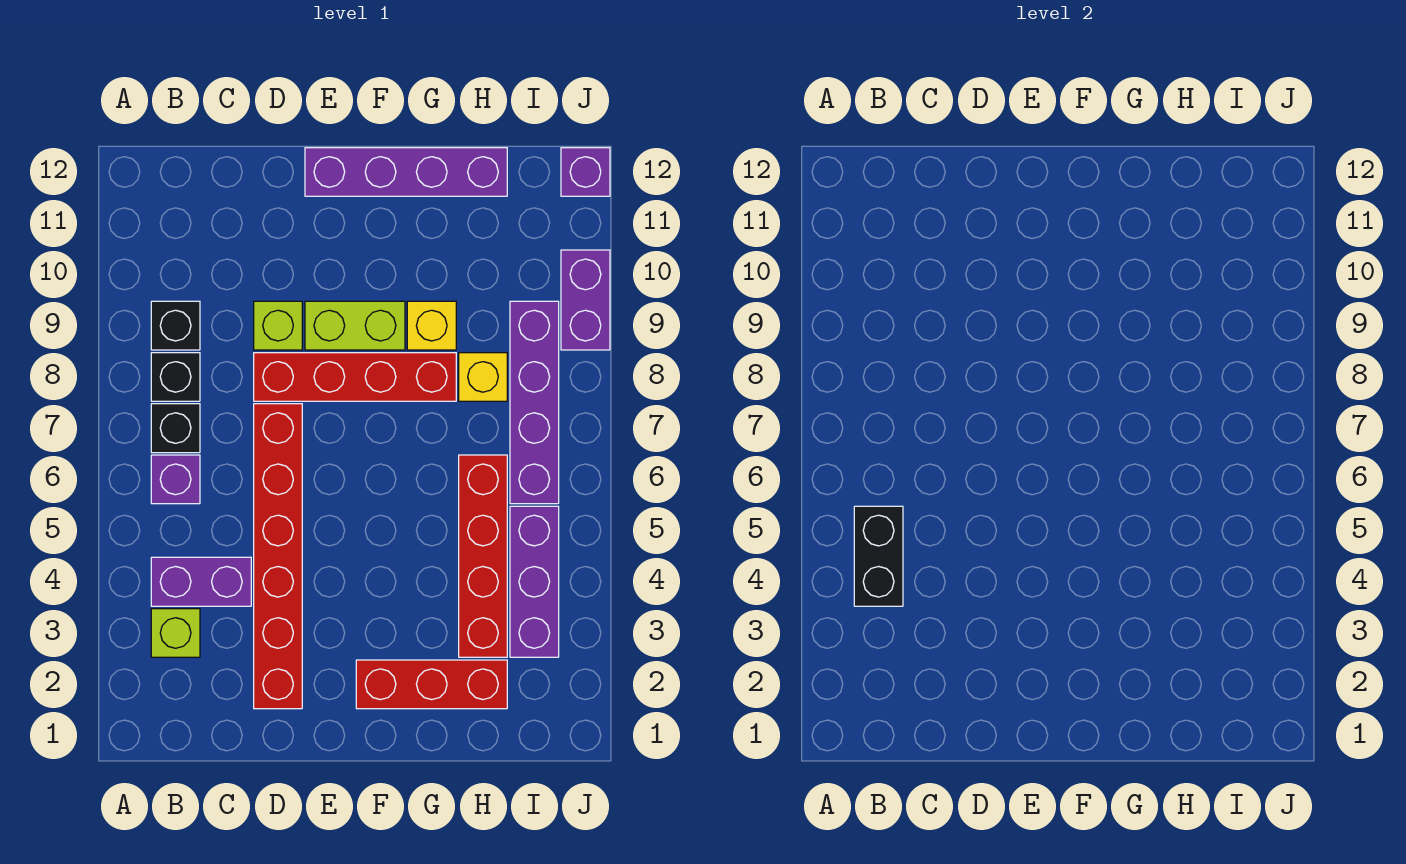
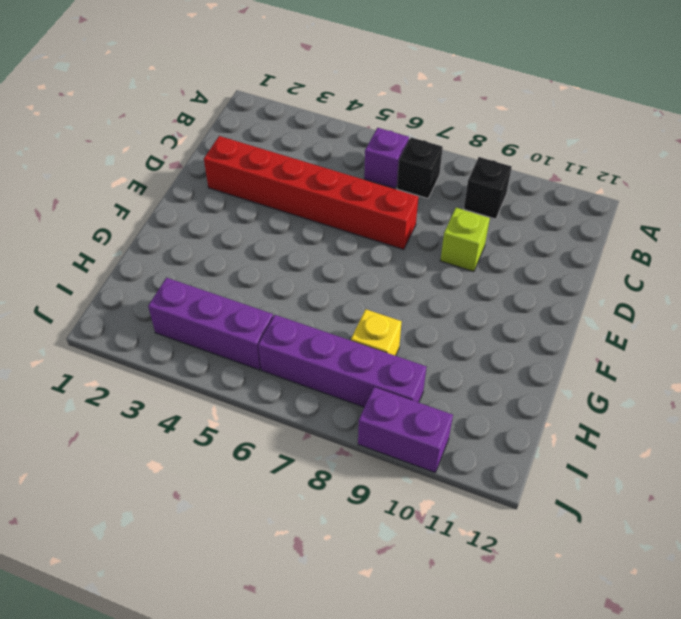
none -> lime brick B3 level 1
none -> purple brick B4:C4 level 1
none -> black brick B8 level 1

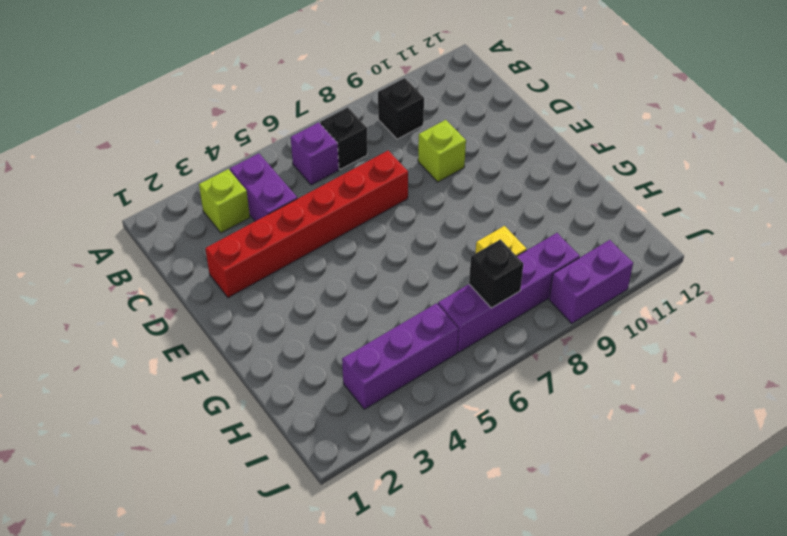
black brick I7 level 2 -> black brick B8 level 1
none -> red brick D8:G8 level 1
none -> lime brick E9:F9 level 1
none -> purple brick E12:H12 level 1

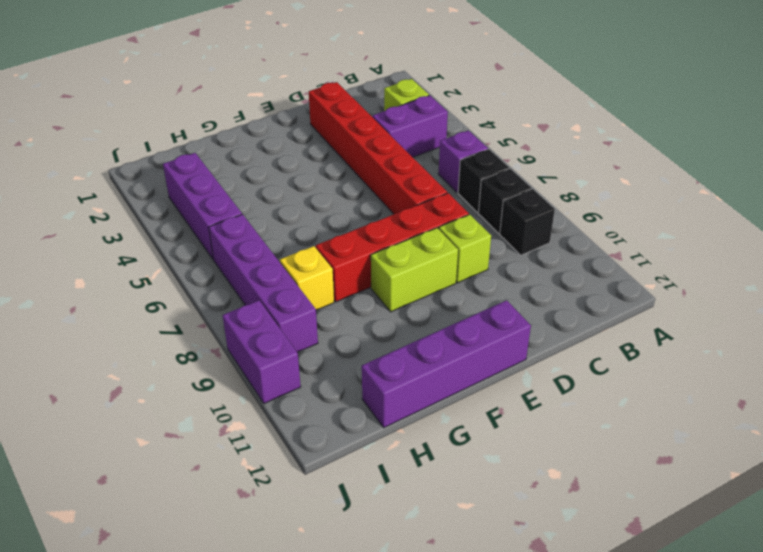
none -> red brick F2:H2 level 1
none -> yellow brick G9 level 1
none -> red brick H3:H6 level 1

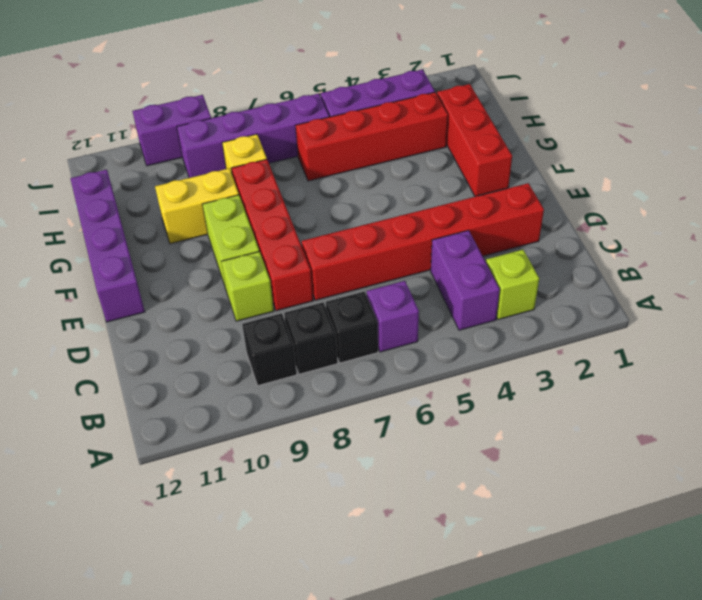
yellow brick G9:G10 level 1 -> yellow brick G9 level 1
none -> purple brick J12 level 1
none -> black brick B4:B5 level 2

